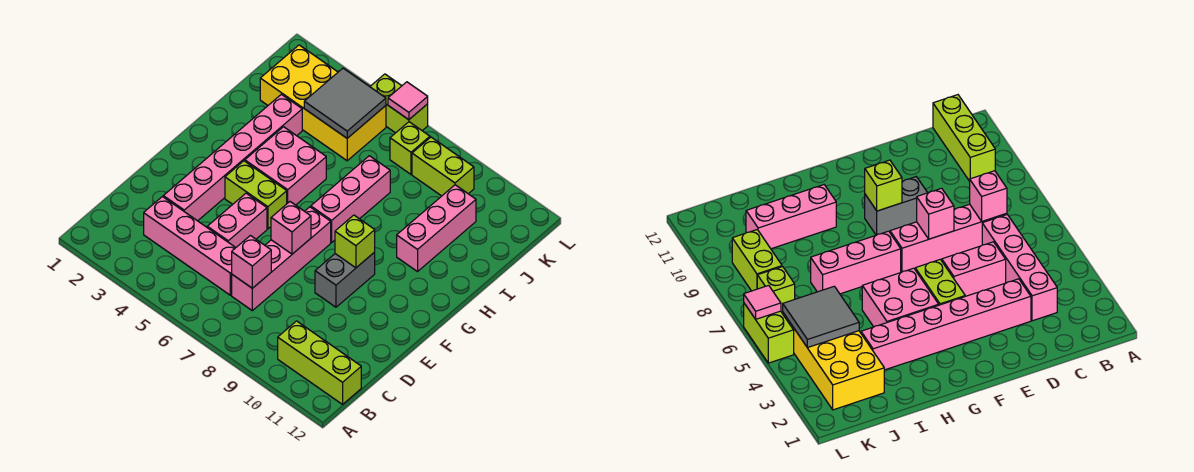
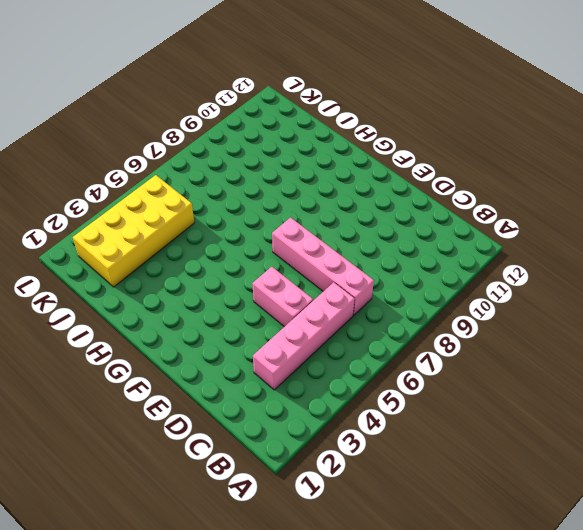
none -> lime brick B10:B12 level 1
none -> pink brick D3:I3 level 1
none -> grey brick E9:F9 level 1

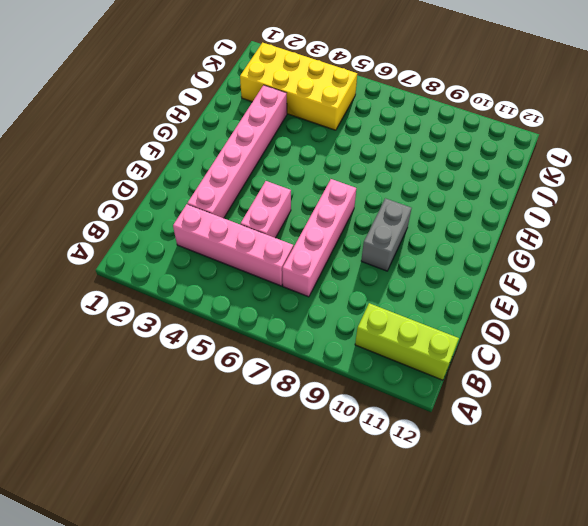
none -> lime brick F4:F5 level 1
none -> pink brick G4:H5 level 1
none -> pink brick G7:I7 level 1

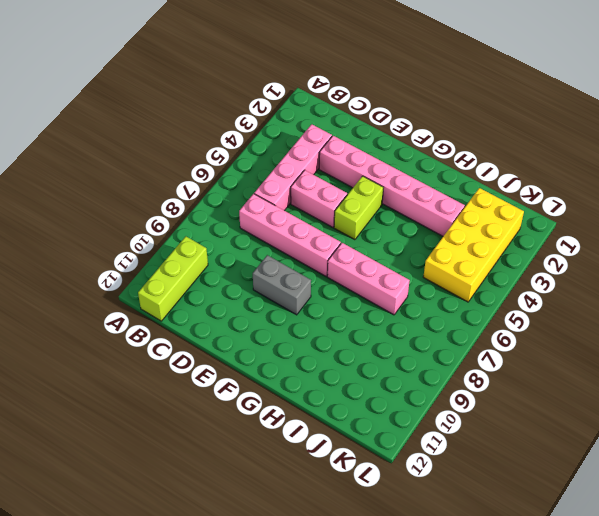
none -> pink brick G4:H5 level 1
none -> pink brick H10:J10 level 1
none -> lime brick K7 level 1

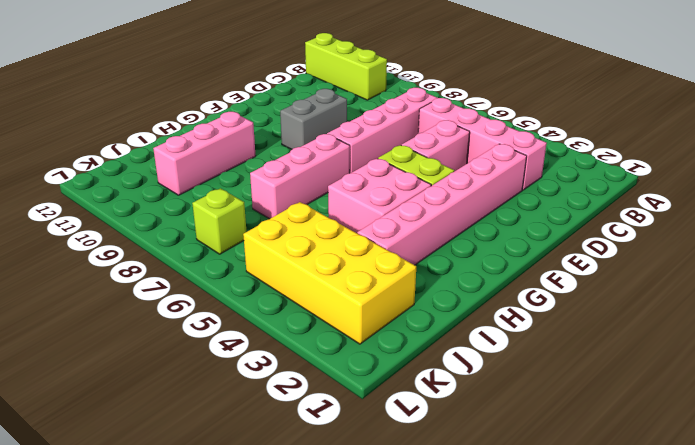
none -> lime brick K8:K9 level 1
none -> lime brick L5:L6 level 1
none -> pink brick C7 level 2

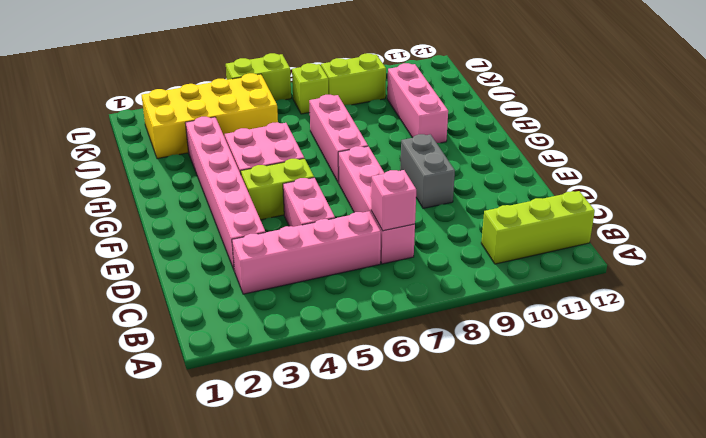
none -> pink brick E7 level 2
none -> lime brick F9 level 2
none -> grey tile J4:K5 level 2

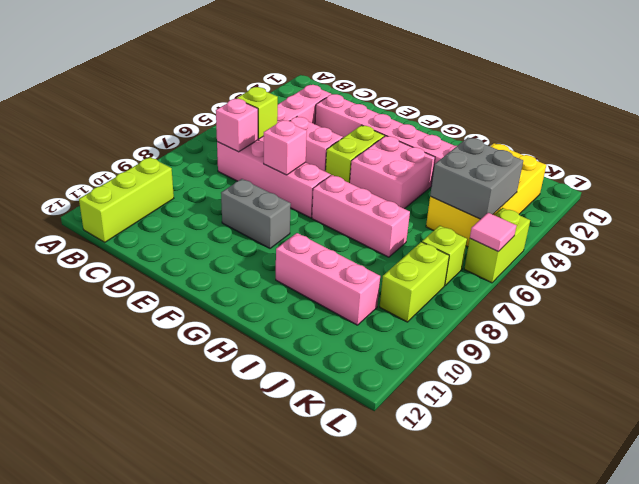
lime brick C6 level 2 -> lime brick F9 level 2
grey brick J4:K5 level 2 -> grey tile J4:K5 level 2

